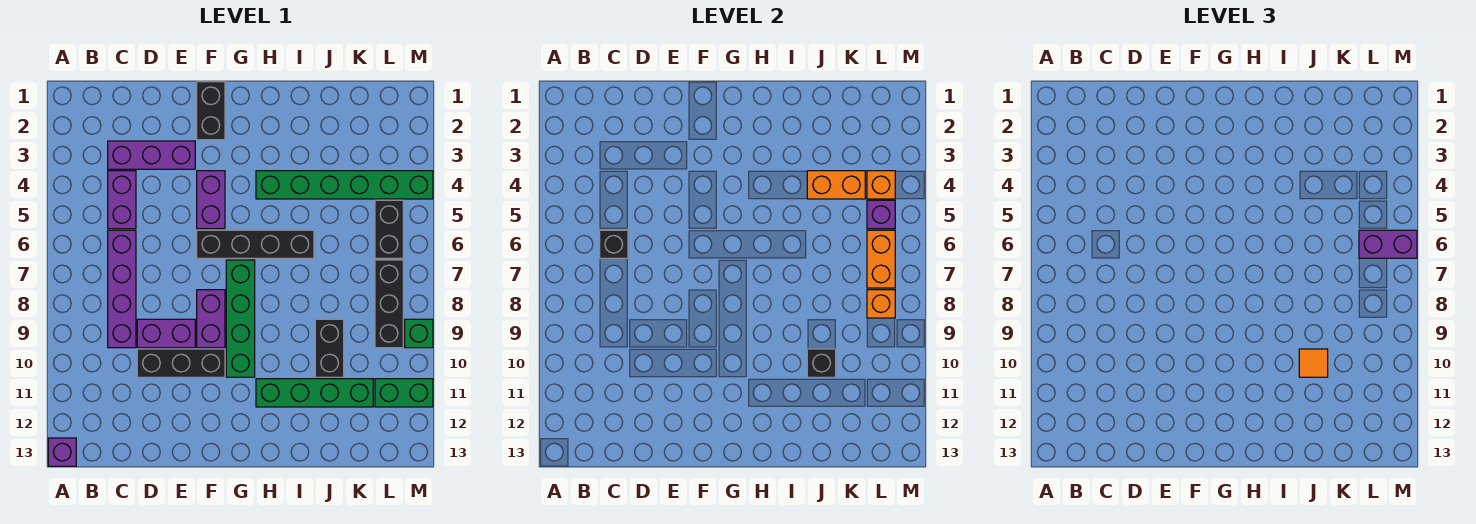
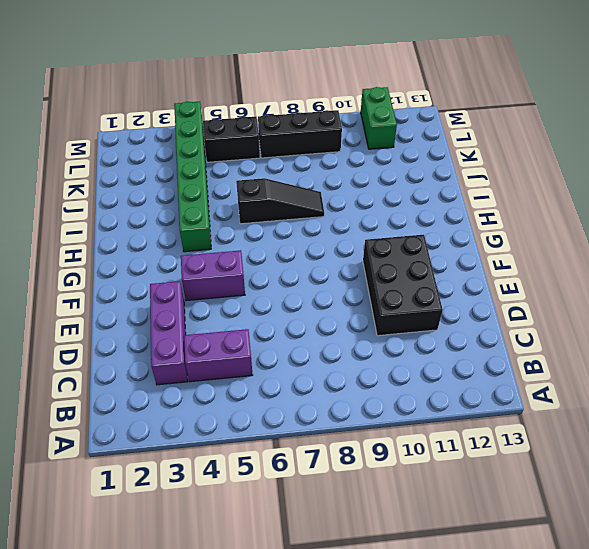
black brick D10:F11 level 1 -> black brick D10:F10 level 1
black slope I6:I8 level 1 top 6 -> black brick F6:I6 level 1
none -> purple brick A13 level 1
none -> purple brick C6:C9 level 1
none -> purple brick D9:E9 level 1

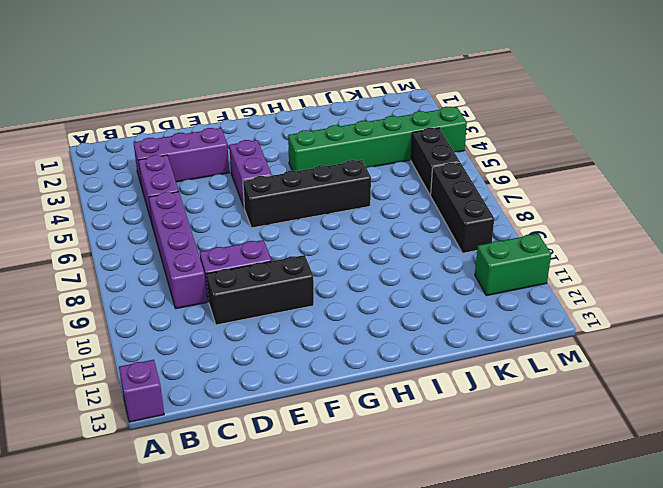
none -> black brick F1:F2 level 1
none -> purple brick F8:F9 level 1
none -> green brick G7:G10 level 1

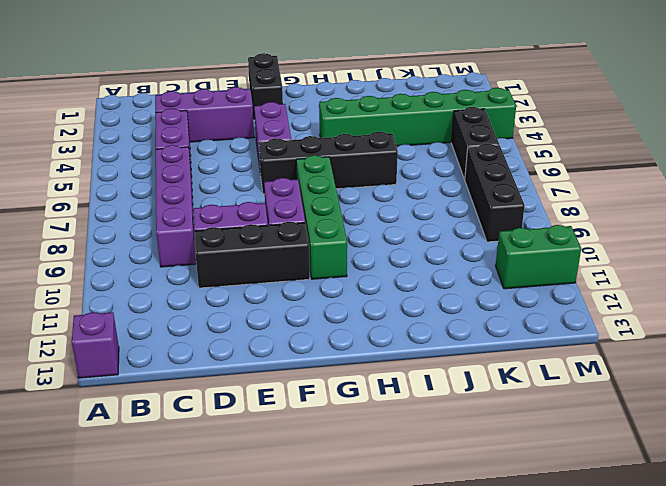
none -> green brick H11:K11 level 1
none -> black brick J9:J10 level 1
none -> green brick M9 level 1

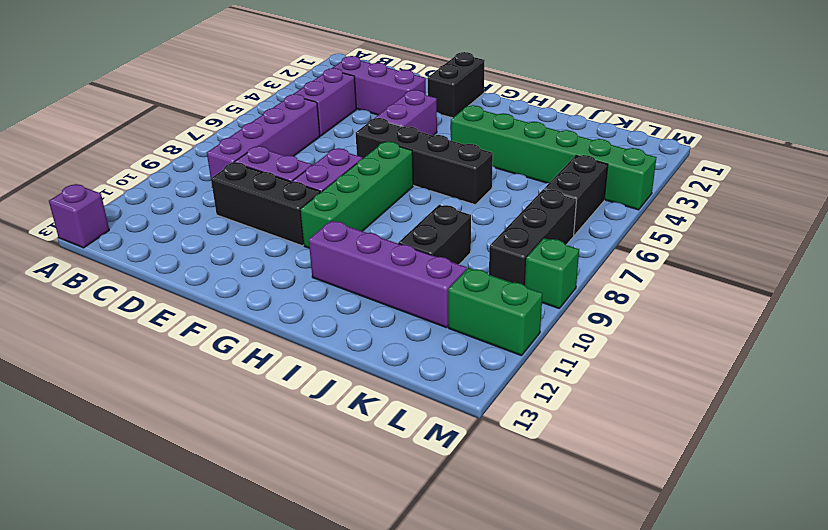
purple brick H11:K11 level 1 -> green brick H11:K11 level 1
none -> black brick C6 level 2
none -> orange brick J4:K4 level 2
none -> black brick J10 level 2

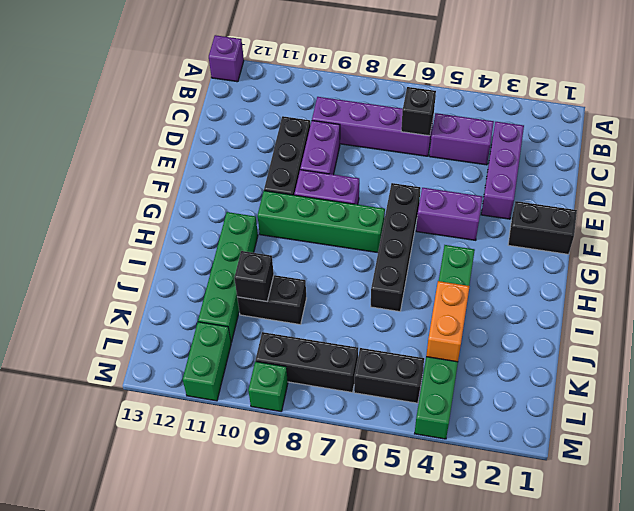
none -> orange brick L4 level 2
none -> purple brick L5 level 2
none -> orange brick L6:L7 level 2

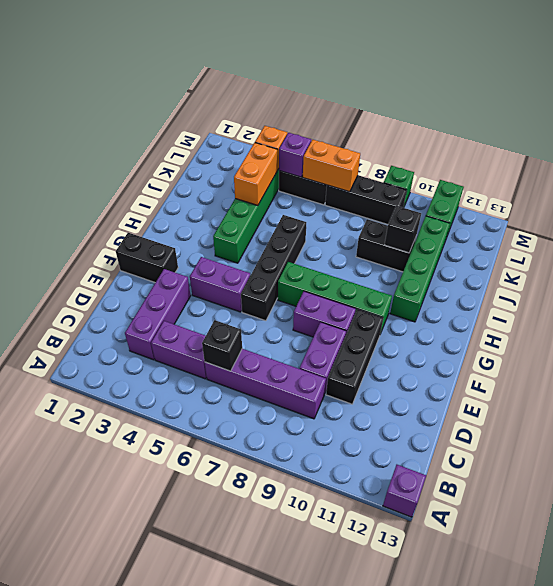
none -> orange brick L8 level 2
none -> orange tile J10 level 3
none -> purple brick L6:M6 level 3

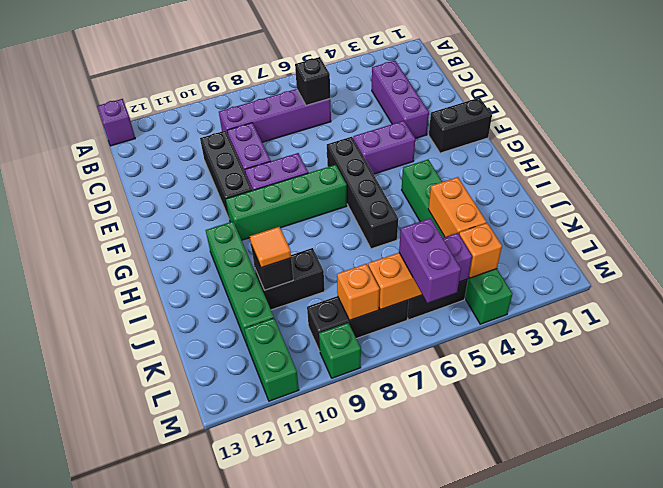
none -> purple brick C4:C5 level 1

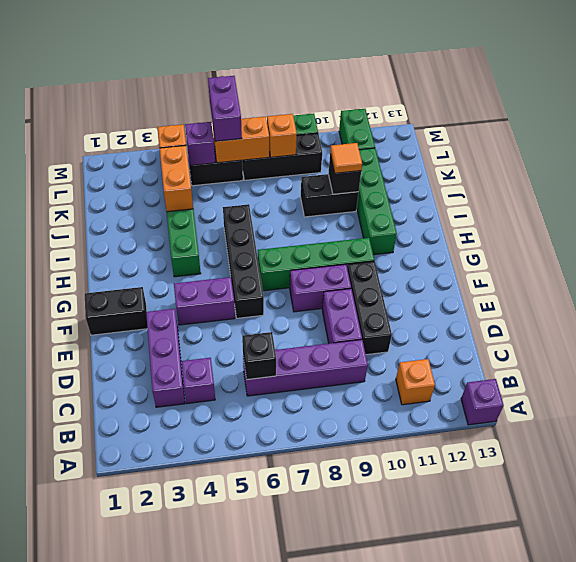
orange brick B11 level 1 -> none
purple brick C4 level 1 -> purple brick C4:C5 level 1

